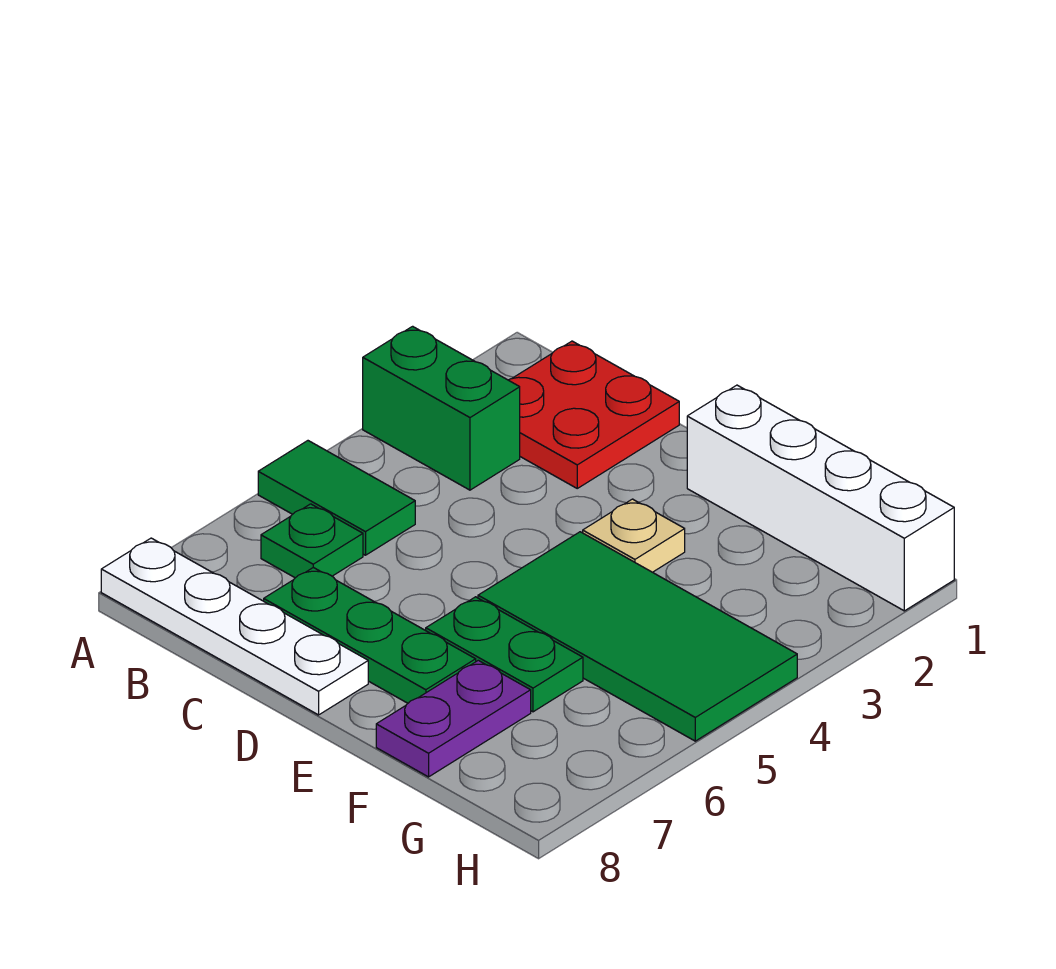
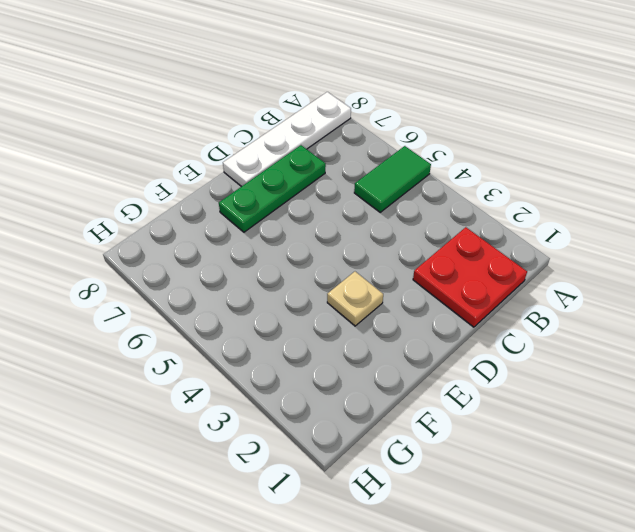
none -> green brick A3:B3 level 1
none -> green plate B6 level 1

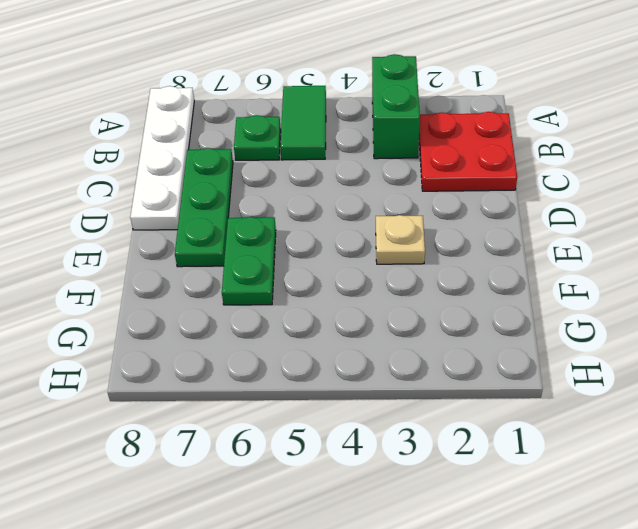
none -> white brick E1:H1 level 1
none -> green tile E4:H5 level 1

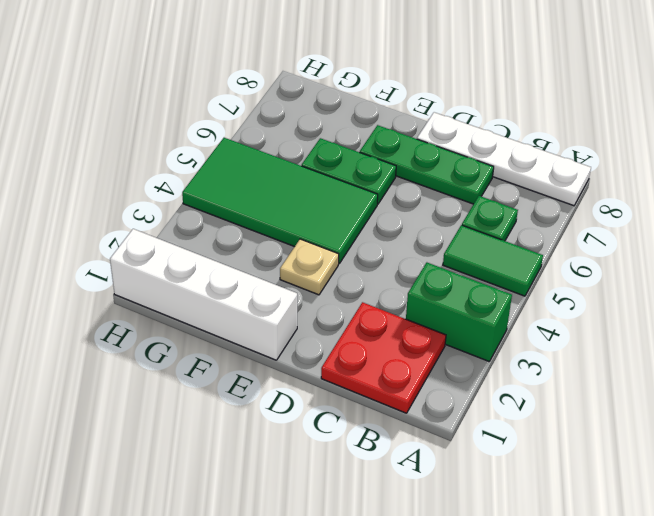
none -> purple plate F7:F8 level 1

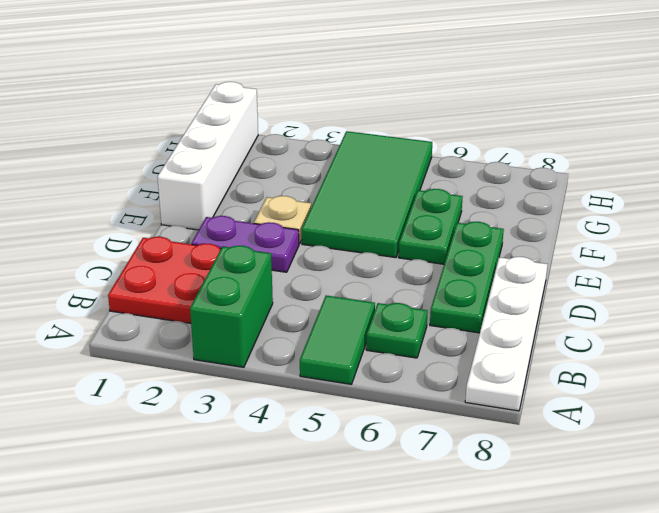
purple plate D2:D3 level 1 -> purple plate F7:F8 level 1

